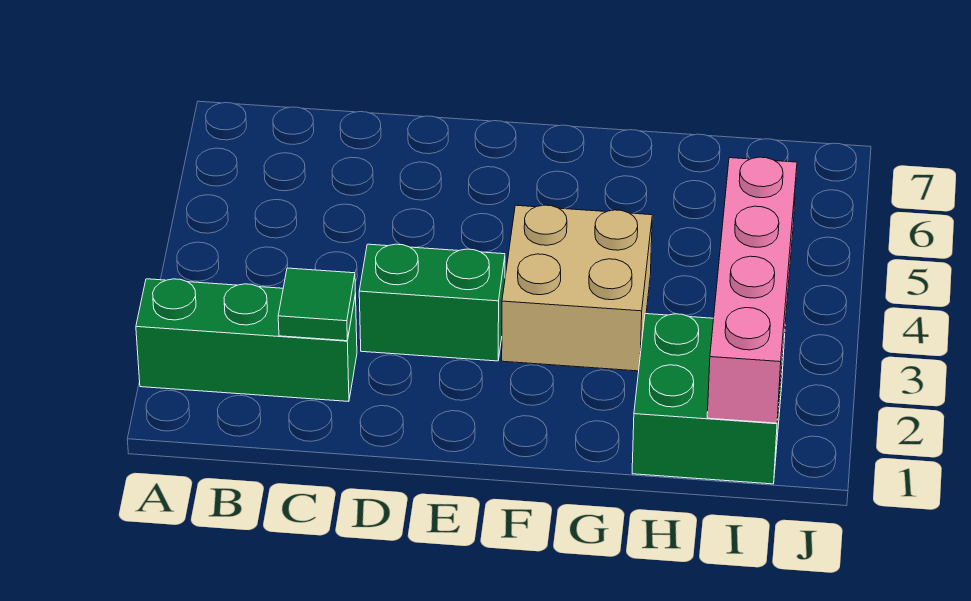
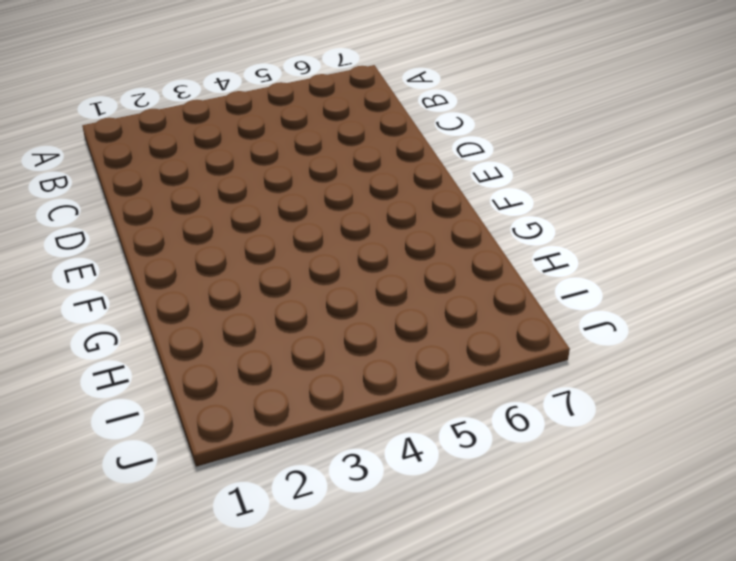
none -> green brick A2:C2 level 1
none -> green brick D3:E3 level 1

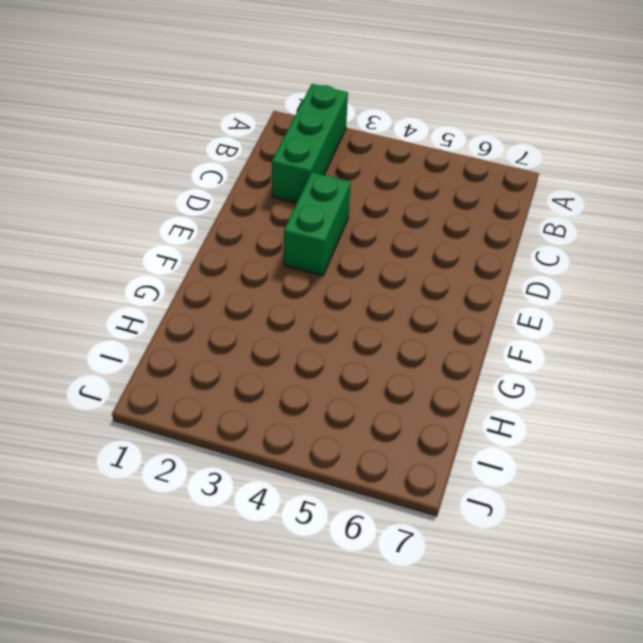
none -> tan brick F3:G4 level 1
none -> green brick H1:I2 level 1

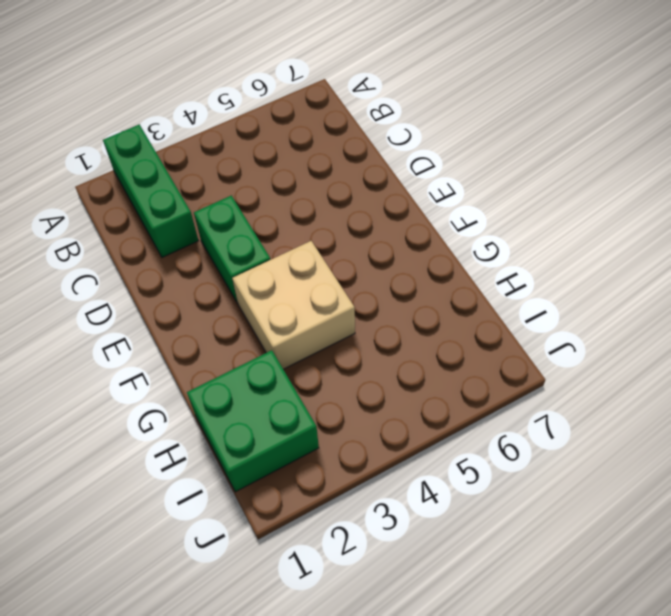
none -> green tile C2 level 2
none -> pink brick I1:I4 level 2

